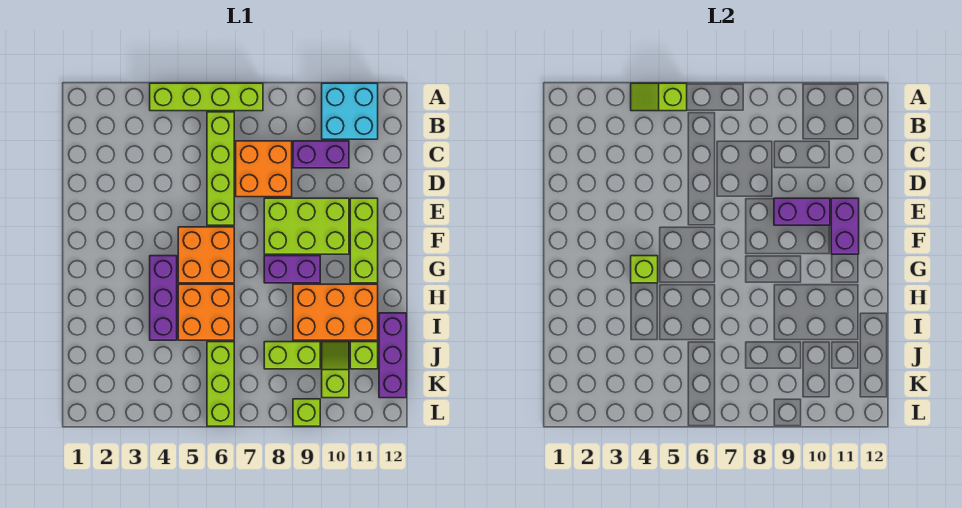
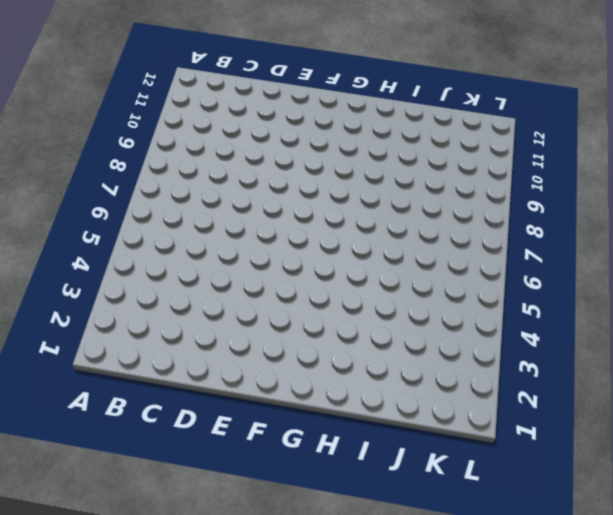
none -> lime brick A4:A7 level 1
none -> cyan brick A10:B11 level 1
none -> lime brick B6:E6 level 1

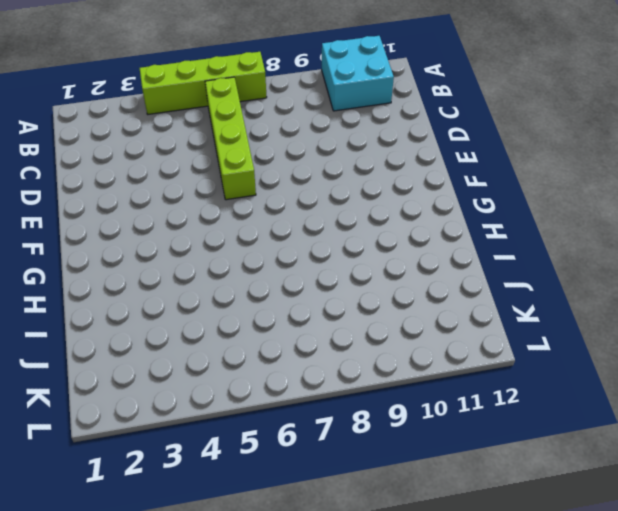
none -> orange brick C7:D8 level 1
none -> purple brick C9:C10 level 1
none -> lime brick E8:F10 level 1

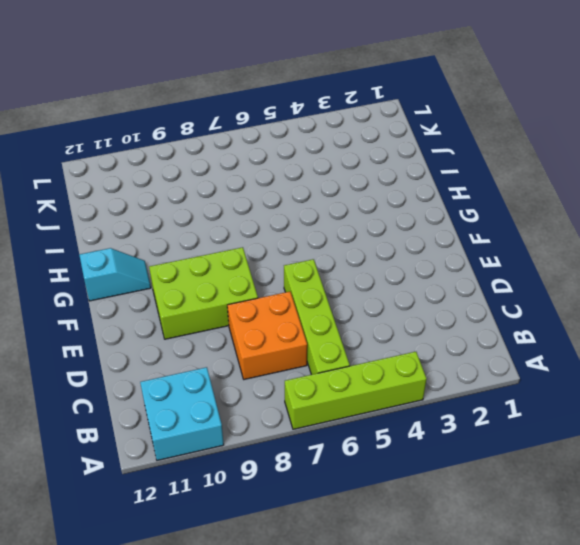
cyan slope G11:G12 level 1 top 12 -> lime brick E11:G11 level 1
none -> purple brick C9:C10 level 1
none -> orange brick F5:G6 level 1
none -> purple brick G4:I4 level 1

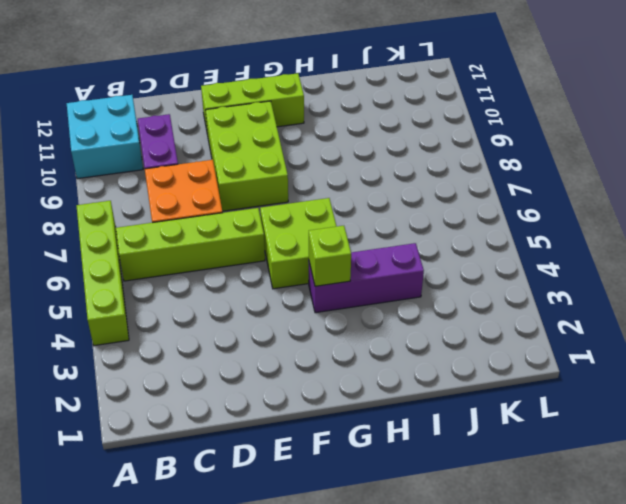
lime brick F5:G6 level 1 -> orange brick F5:G6 level 1
none -> purple brick G8:G9 level 1
none -> orange brick H5:I6 level 1
none -> orange brick H9:I11 level 1

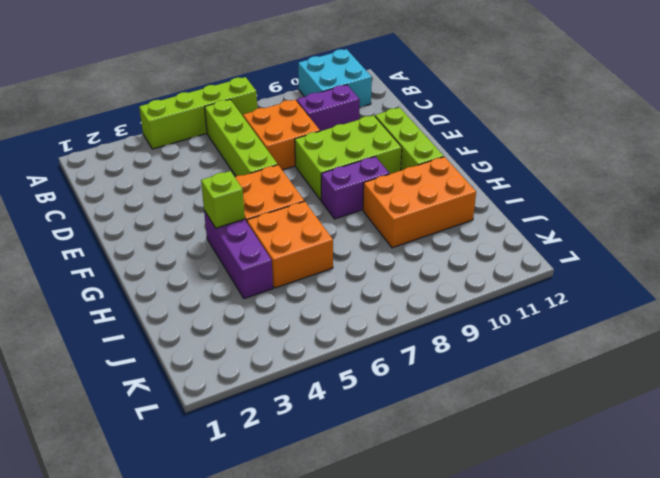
none -> purple brick I12:K12 level 1
none -> lime brick J6:L6 level 1
none -> lime brick J8:J9 level 1

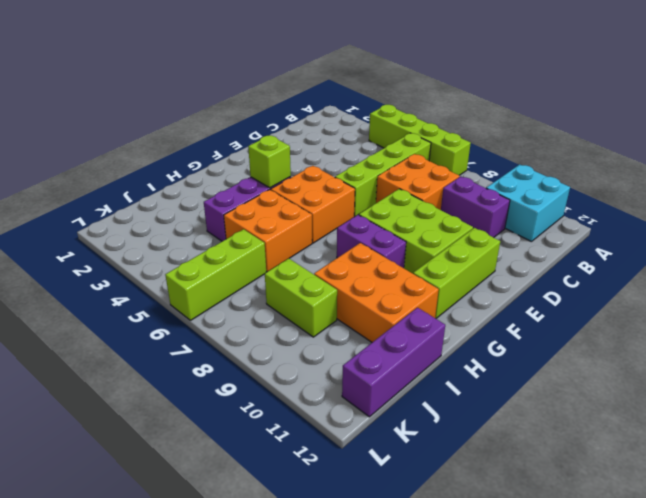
none -> lime slope J10:K10 level 1 top K
none -> lime brick J11 level 1
none -> lime brick L9 level 1

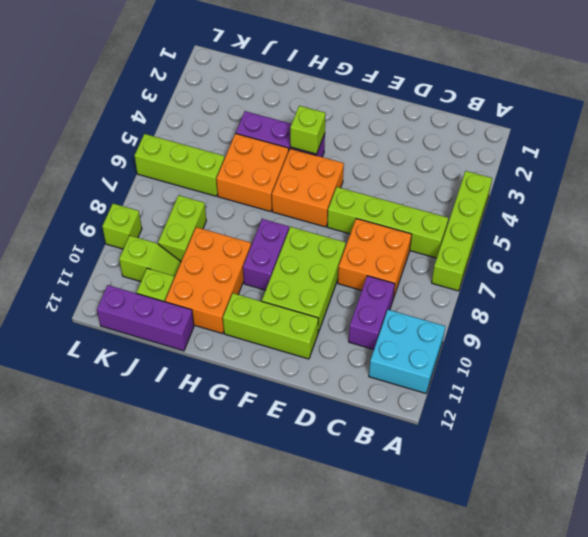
none -> lime slope A4:A5 level 2 top 5
none -> purple brick E9:E10 level 2
none -> purple brick E11:F11 level 2

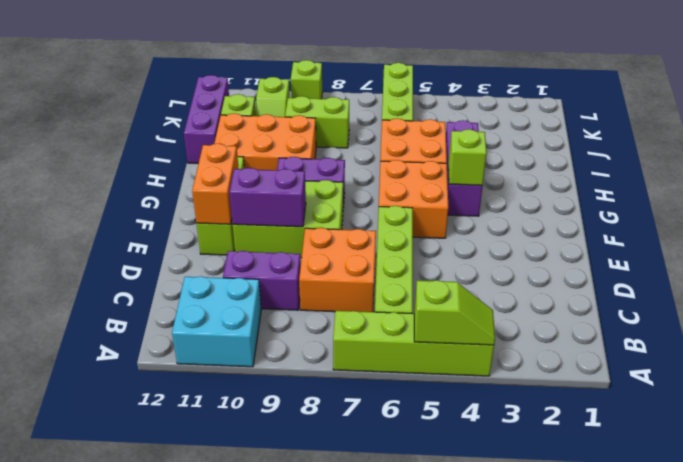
orange brick E11:F11 level 2 -> purple brick E11:F11 level 2

